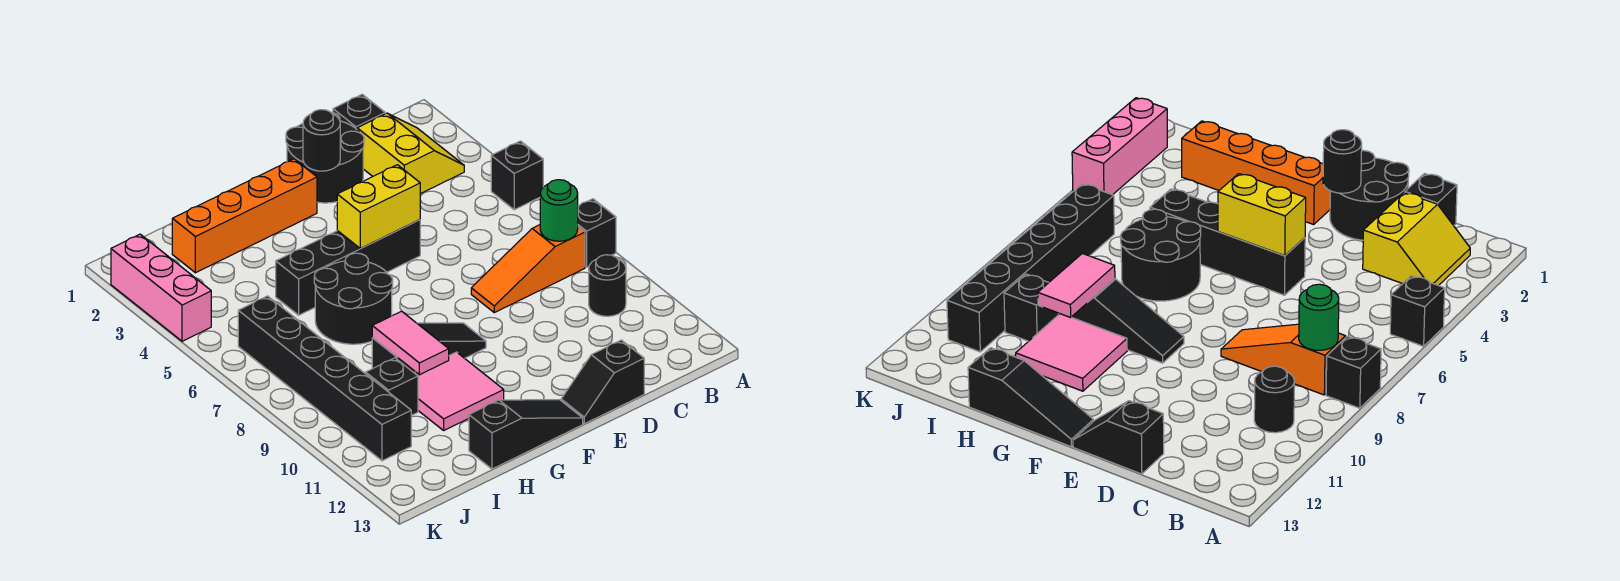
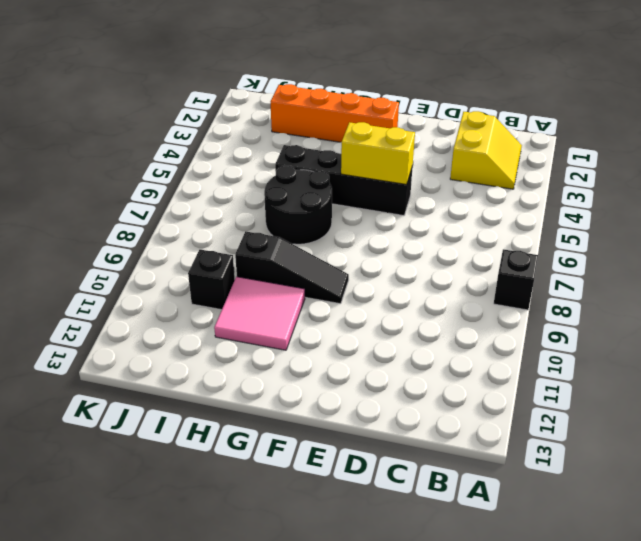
none -> black brick A5 level 1
none -> orange slope B8:D8 level 1 top B
none -> black round brick B10 level 1

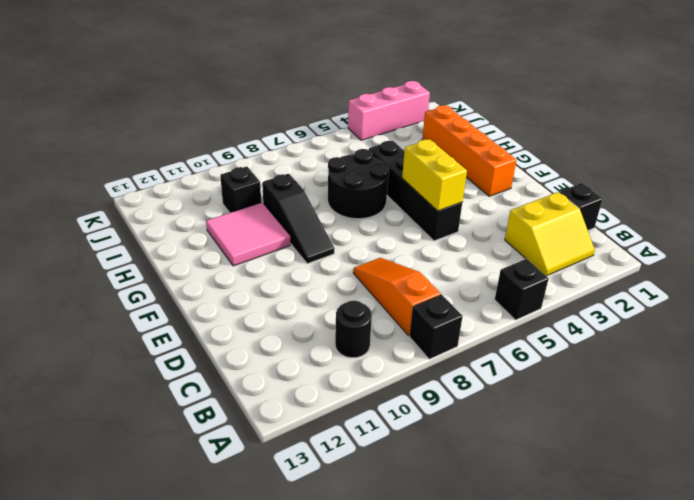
none -> black round brick D1:E2 level 1
none -> black slope D13:E13 level 1 top D
none -> black slope F13:H13 level 1 top H

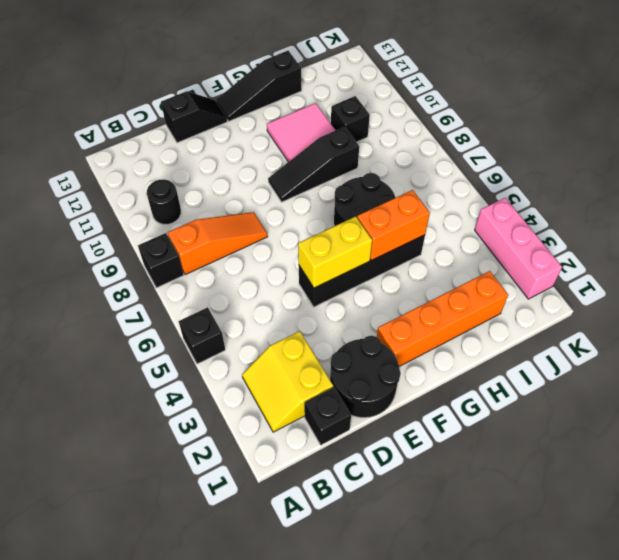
orange brick G5:H5 level 2 -> none
none -> black brick J6:J11 level 1
none -> green round brick B8 level 2
none -> black round brick E2 level 2

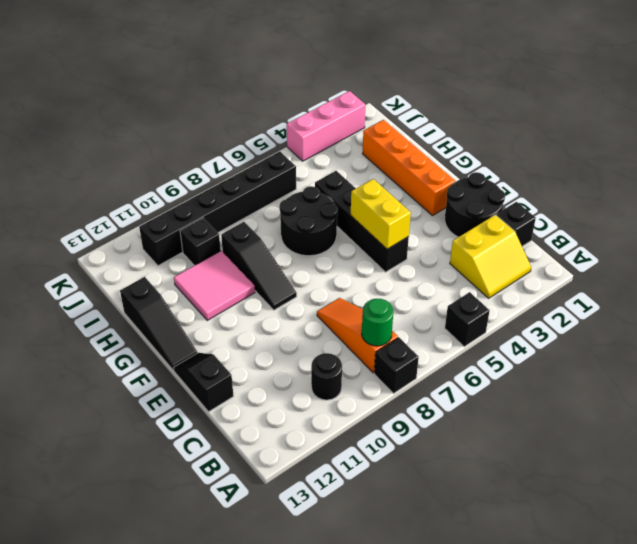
none -> black round brick E2 level 2
none -> pink tile H9:H10 level 2

